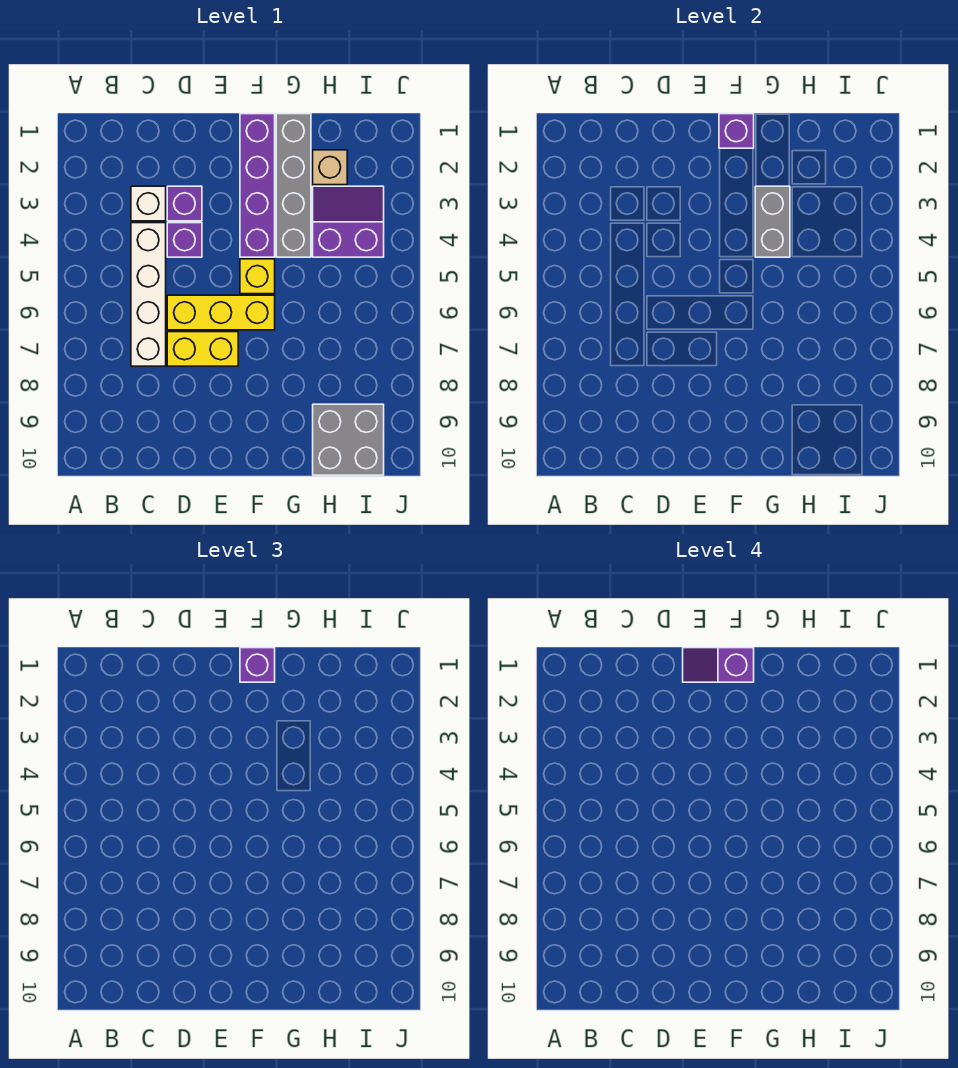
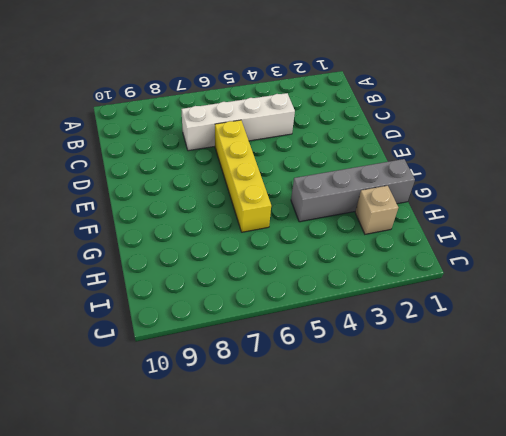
yellow brick D6:G6 level 1 -> yellow brick D6:F6 level 1
none -> white brick C3 level 1
none -> purple brick D3 level 1
none -> purple brick D4 level 1

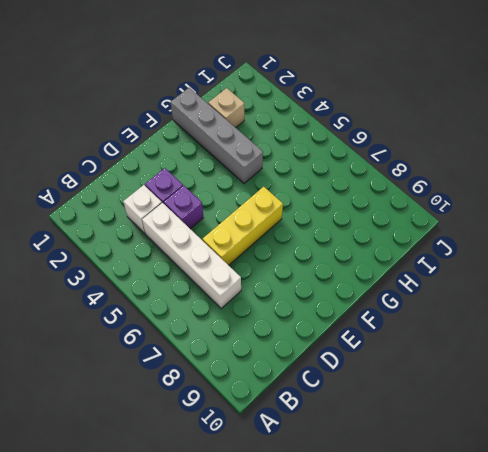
none -> yellow brick D7:E7 level 1
none -> purple brick F1:F4 level 1
none -> yellow brick F5 level 1

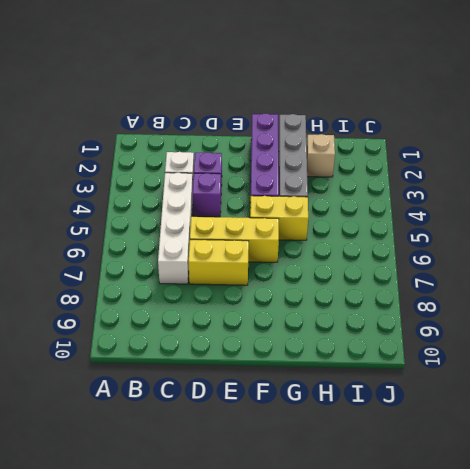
yellow brick F5:G5 level 1 -> yellow brick F5 level 1
none -> purple slope H3:I4 level 1 top 4
none -> grey brick H9:I10 level 1
none -> purple brick F1 level 2

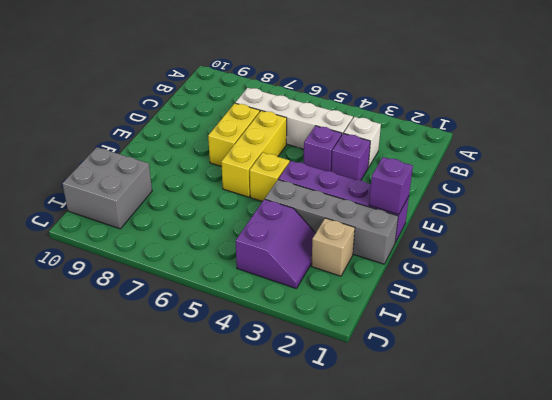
none -> grey brick G3:G4 level 2
none -> purple brick F1 level 3
none -> purple slope E1:F1 level 4 top F

